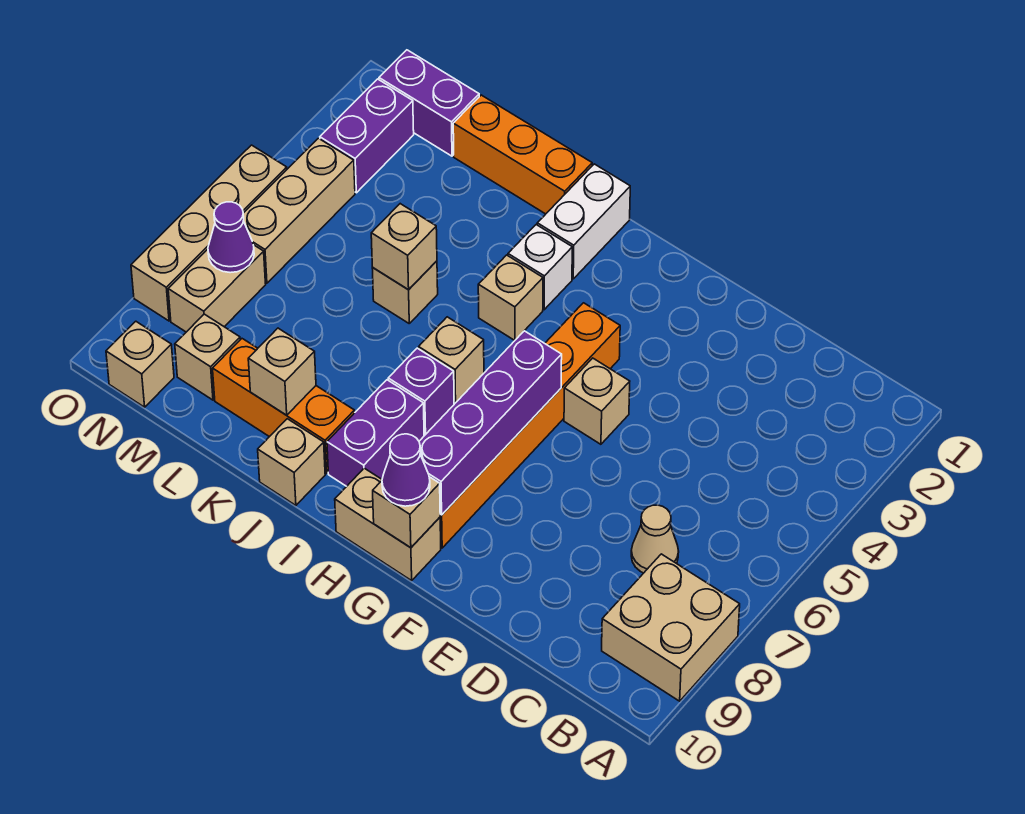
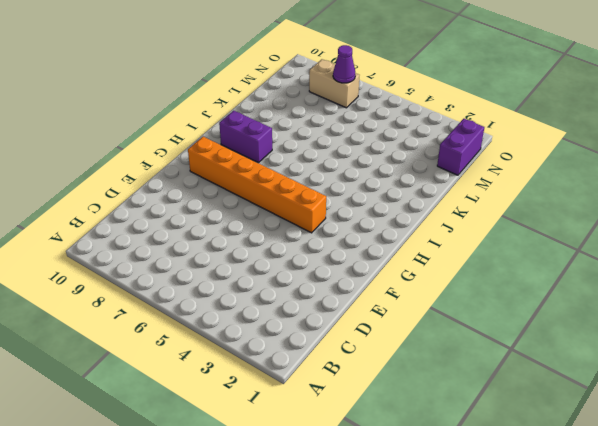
none -> tan brick A8:B9 level 1
none -> tan cone C7 level 1
none -> tan brick F5 level 1

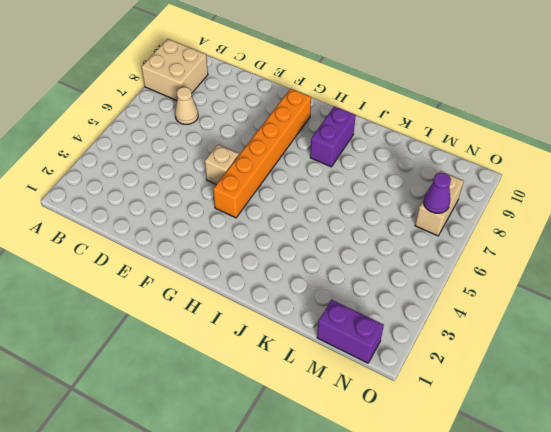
none -> tan brick G10:H10 level 1
none -> white brick I1:I2 level 1
none -> white brick I3 level 1

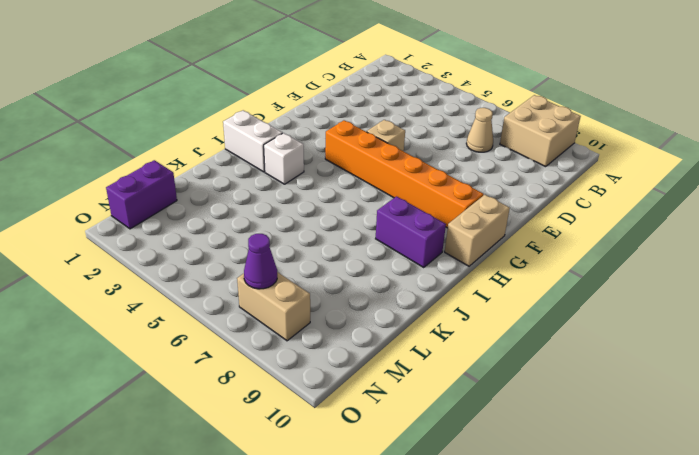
none -> tan brick I4 level 1
none -> tan brick I6 level 1
none -> purple brick I7 level 1

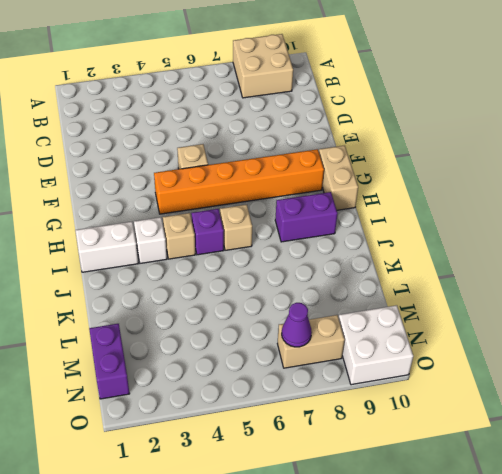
purple brick I5 level 1 -> purple brick I7 level 1
white brick N9:O10 level 1 -> tan brick N10 level 1
none -> tan cone C7 level 1
none -> orange brick J1:L1 level 1
none -> orange brick J9:L9 level 1

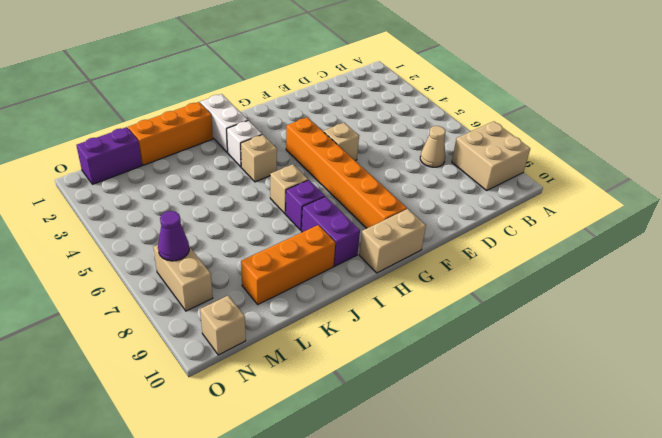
none -> tan brick J10 level 1
none -> tan brick K5 level 1
none -> tan brick M9 level 1

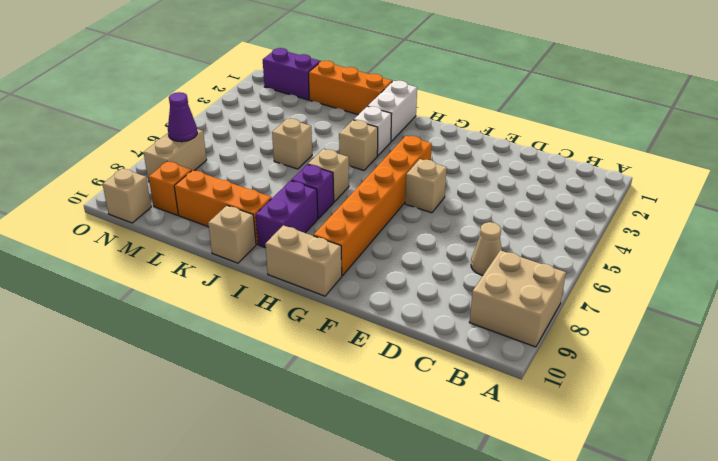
orange brick M9 level 1 -> tan brick M9 level 1
none -> purple brick N2:N3 level 1
none -> tan brick N4:N6 level 1
none -> tan brick O5:O8 level 1

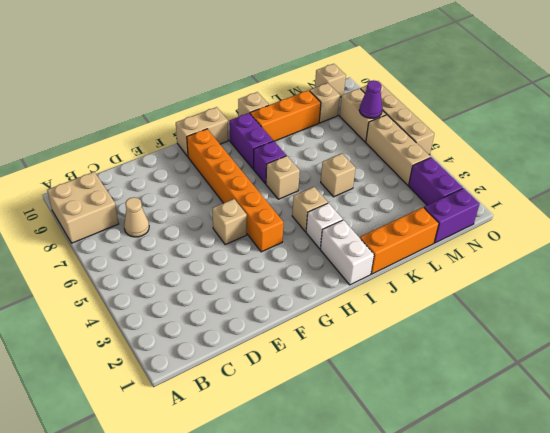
none -> purple brick G6:G9 level 2
none -> tan brick G10 level 2
none -> tan brick K5 level 2

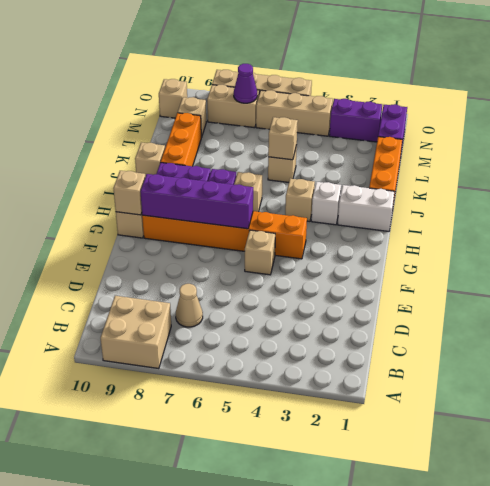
none -> tan brick K9 level 2
none -> purple cone G10 level 3

